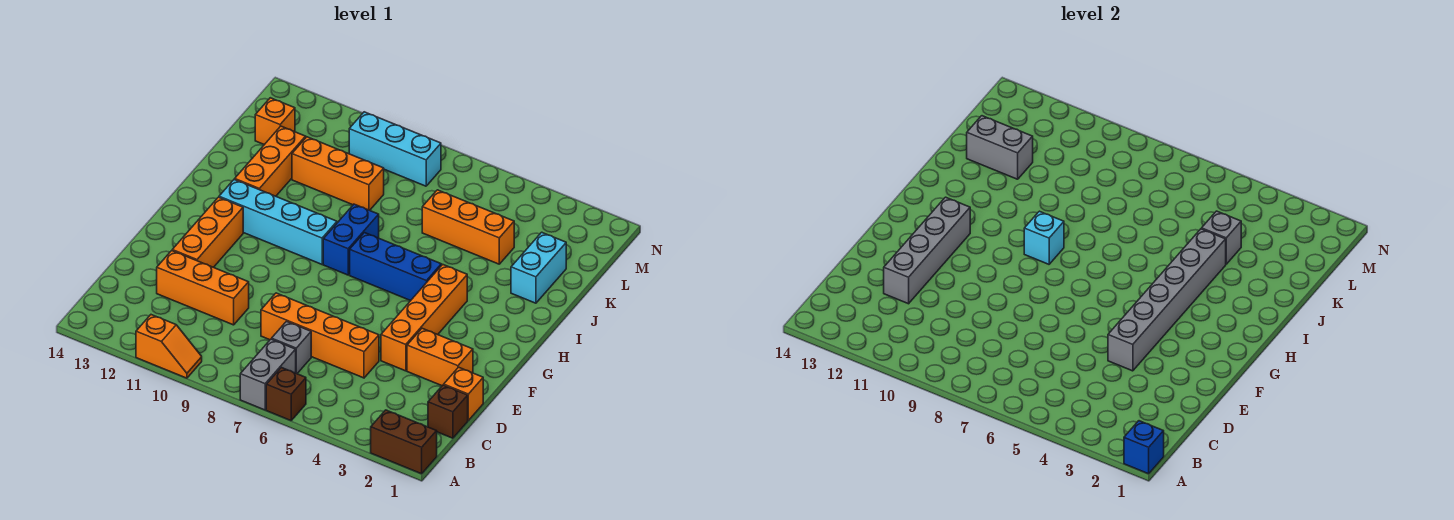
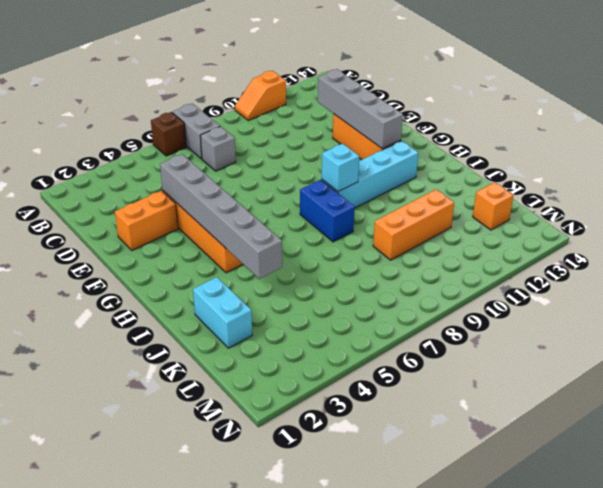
none -> brown brick A1:A2 level 1
none -> brown brick C1 level 1
none -> orange brick D1 level 1

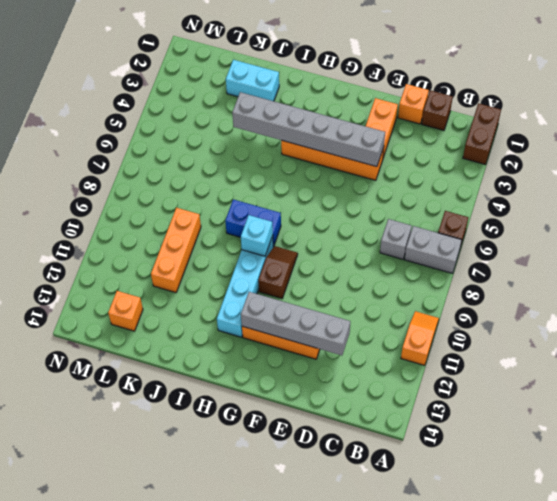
brown slope G9:G10 level 1 top 10 -> none
none -> orange brick D5:D8 level 1
none -> orange brick D10:D12 level 1
none -> blue brick H5:H7 level 1

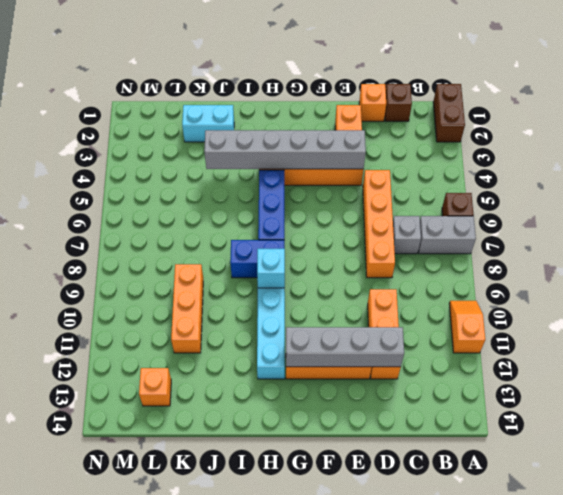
none -> orange brick I12:K12 level 1
none -> orange brick K4:K6 level 1
none -> cyan brick M8:M10 level 1

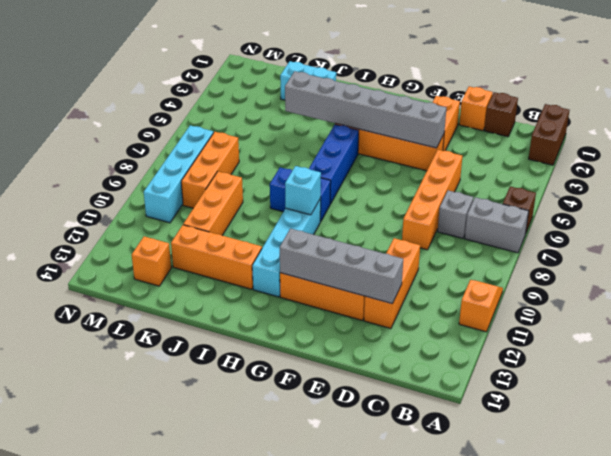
orange brick L7:L9 level 1 -> orange brick K4:K6 level 1
cyan brick M7:M10 level 1 -> cyan brick M8:M10 level 1
none -> blue brick A1 level 2
none -> grey brick K4 level 2
none -> grey brick K12:K13 level 2

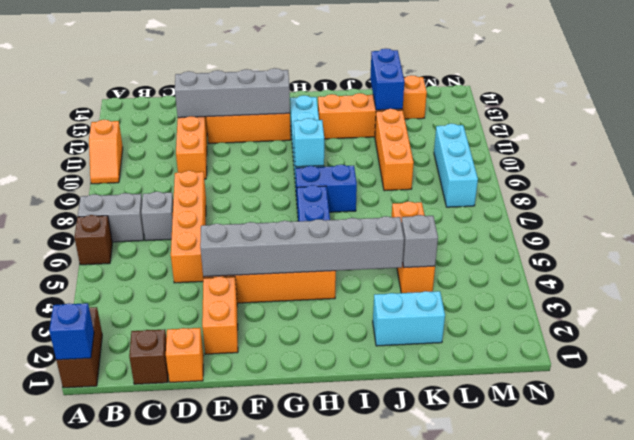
blue brick K12:K13 level 2 -> grey brick K12:K13 level 2

